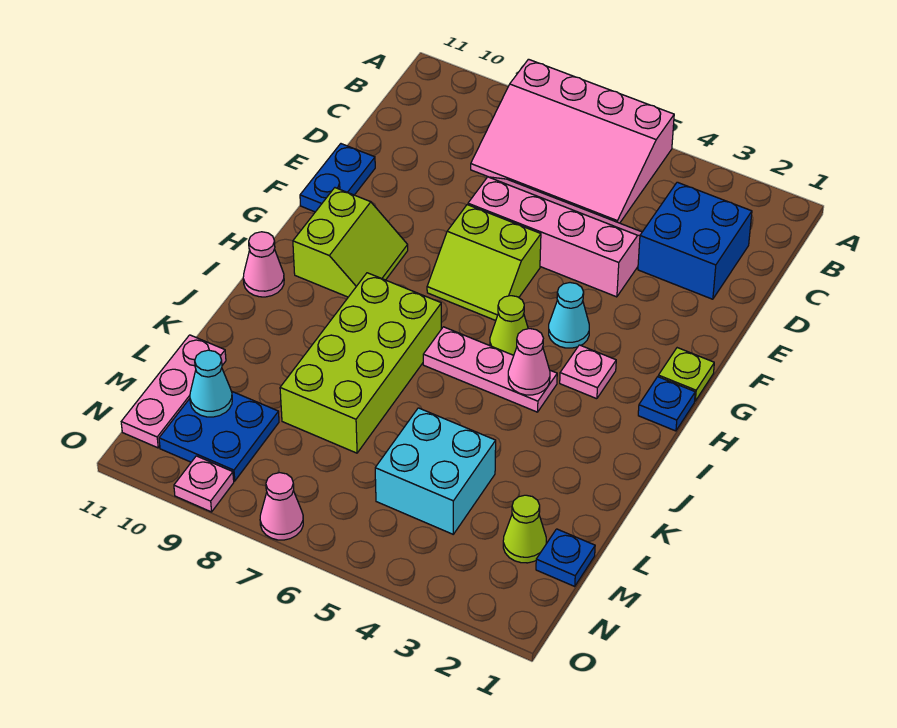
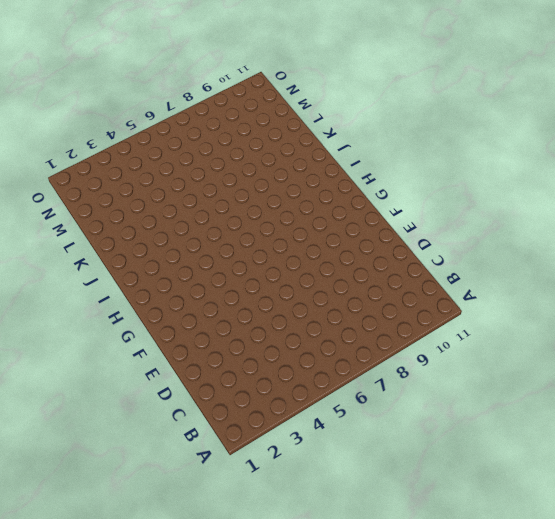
none -> pink slope A5:C8 level 1 top A
none -> blue brick C2:D3 level 1
none -> pink slope D4:E7 level 1 top E

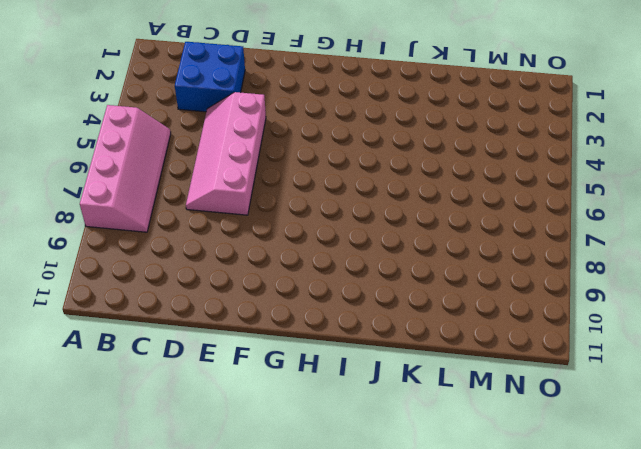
pink slope A5:B8 level 1 top A -> pink slope A5:C8 level 1 top A
none -> blue plate E11:F11 level 1
none -> lime slope F6:G7 level 1 top F
none -> lime plate G1 level 1

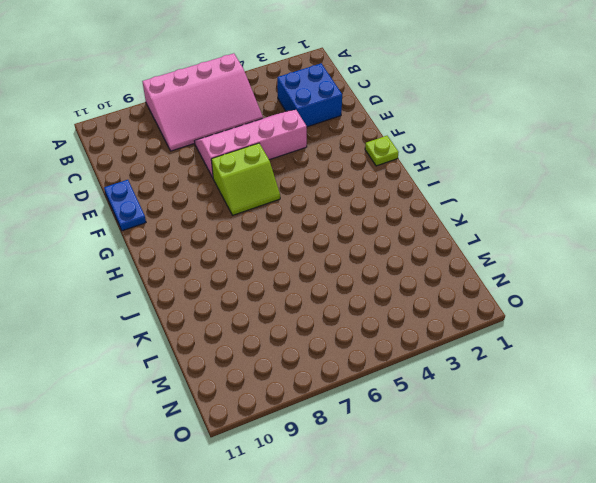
none -> cyan cone G4 level 1
none -> lime slope G9:H10 level 1 top 10
none -> blue plate H1 level 1

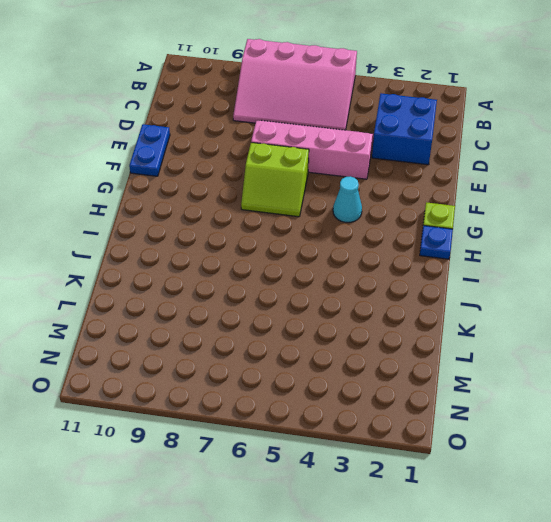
none -> lime slope G9:H10 level 1 top 10
none -> pink plate H3 level 1
none -> lime cone H5 level 1

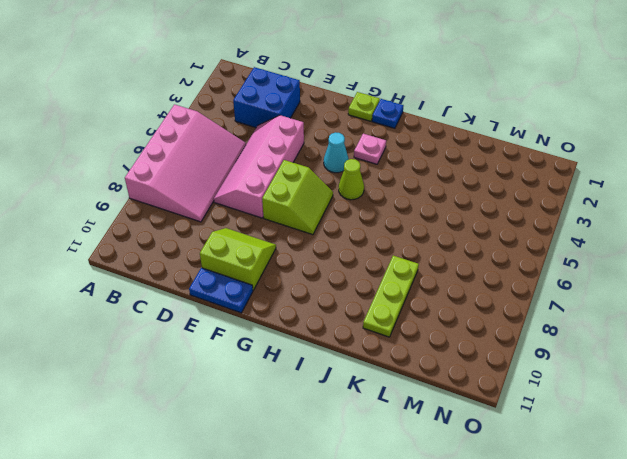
lime slope E9:F10 level 1 top 10 -> lime slope G9:H10 level 1 top 10
lime plate K8:K10 level 1 -> lime brick I7:L8 level 1
none -> pink plate I4:I6 level 1
none -> pink cone I11 level 1
none -> cyan brick L4:M5 level 1

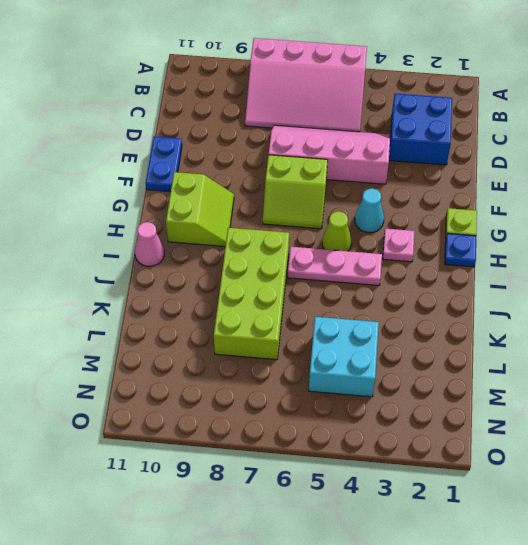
none -> pink plate L11:N11 level 1
none -> blue plate M1 level 1
none -> lime cone M2 level 1

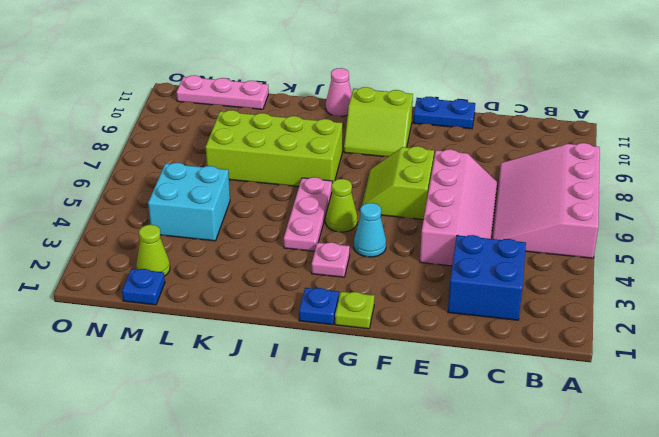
none -> blue plate M9:N10 level 1
none -> pink cone O7 level 1
none -> pink plate O9 level 1

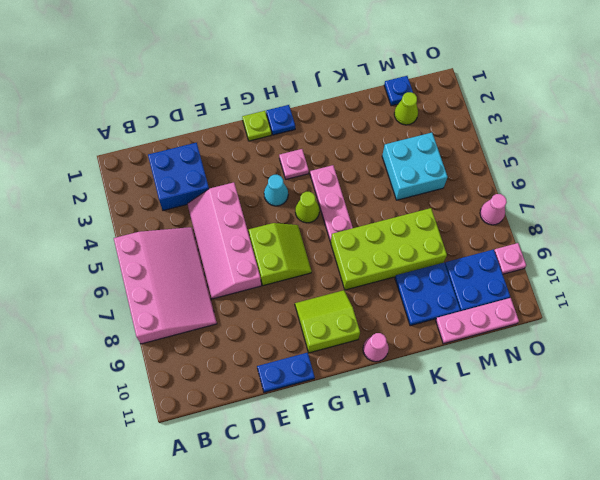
blue plate K9:L10 level 1 -> none
none -> pink cone I4 level 2
none -> cyan cone M10 level 2

